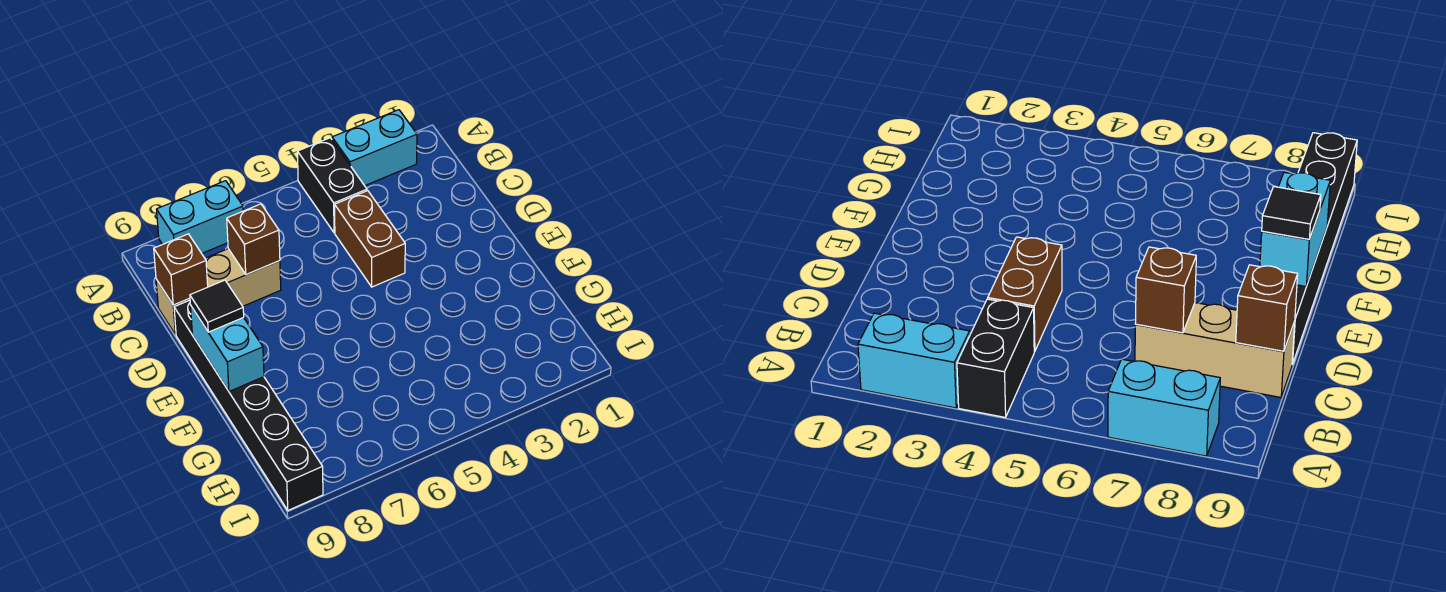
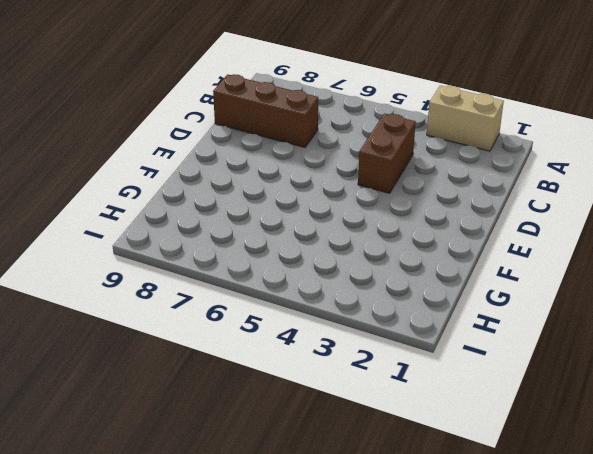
tan brick A2:A3 level 1 -> cyan brick A2:A3 level 1
brown brick C7:C9 level 1 -> tan brick C7:C9 level 1
none -> black brick A4:B4 level 1
none -> cyan brick A7:A8 level 1

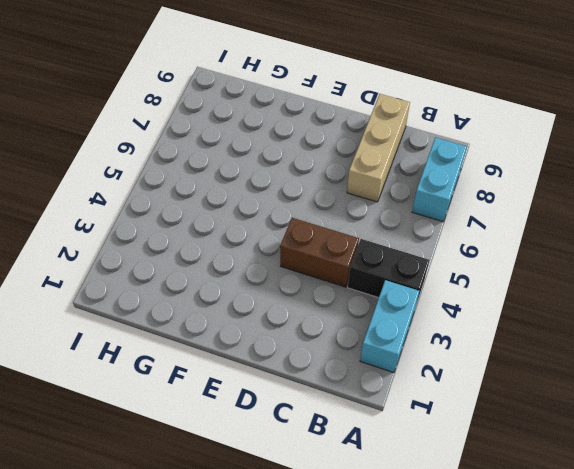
none -> black brick D9:I9 level 1
none -> brown brick C7 level 2

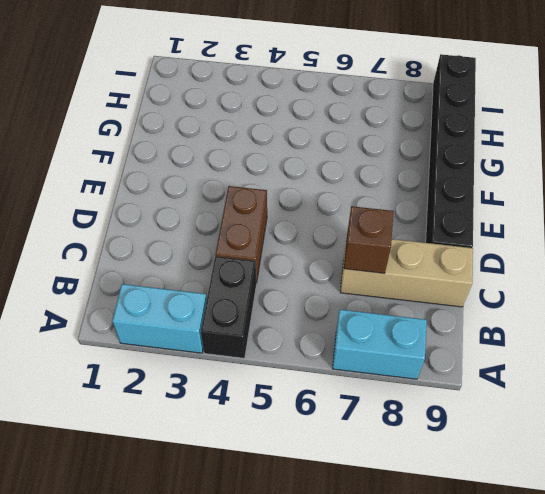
none -> brown brick C9 level 2
none -> cyan brick E9:F9 level 2

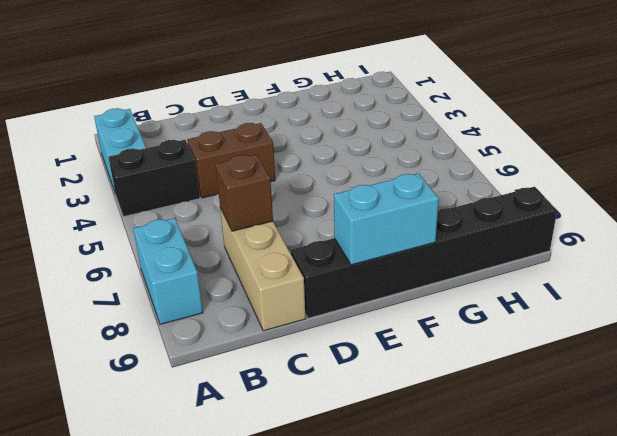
none -> brown brick C9 level 2
none -> black tile E9 level 3

